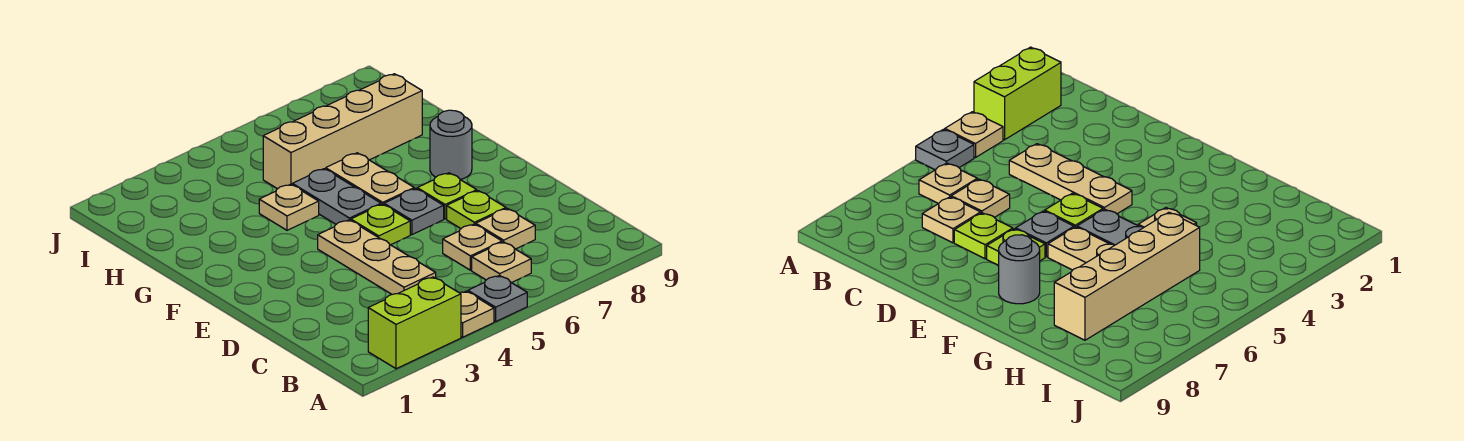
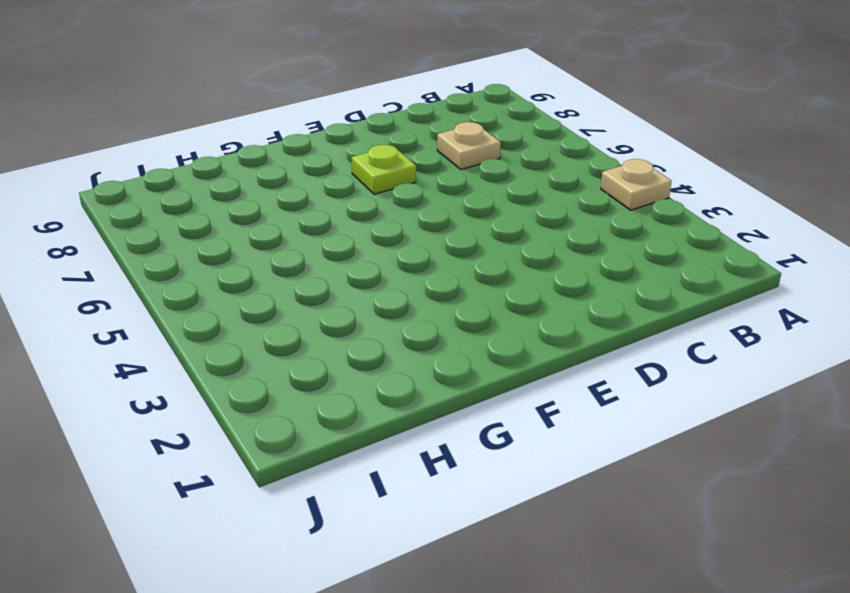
none -> lime brick A2:A3 level 1
none -> grey plate A5 level 1
none -> tan plate B6 level 1

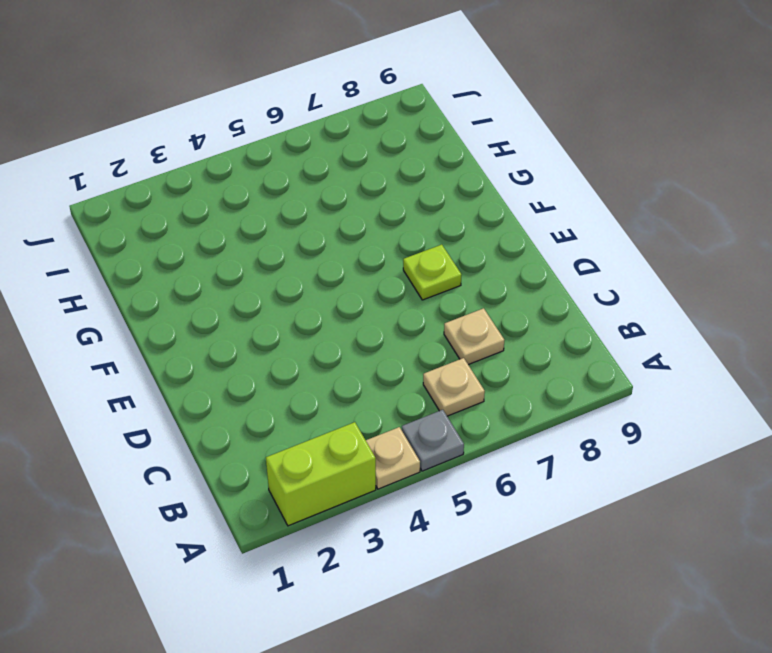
none -> tan plate C4:E4 level 1
none -> tan plate C6 level 1
none -> lime plate D7 level 1

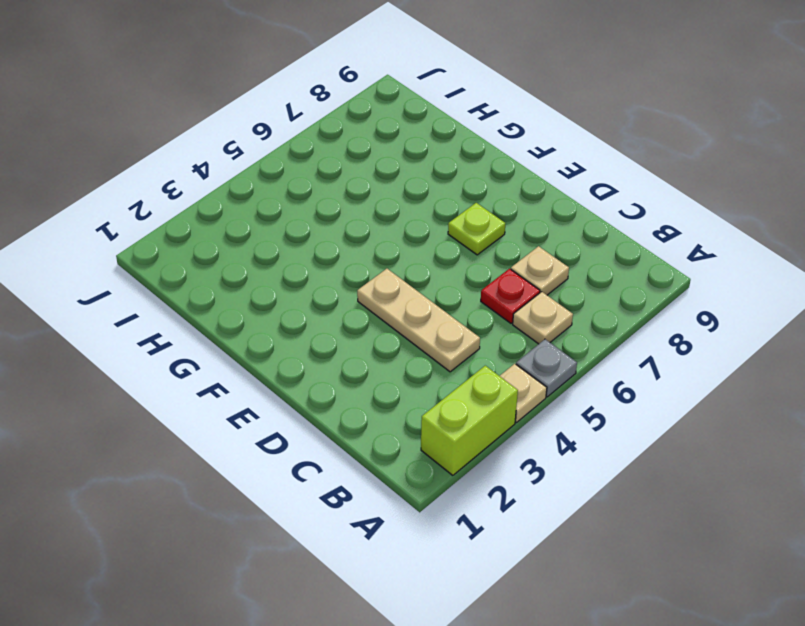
red plate C6 level 1 -> tan plate C6 level 1
none -> lime plate D7 level 1
none -> lime plate E5 level 1
none -> grey plate E6 level 1

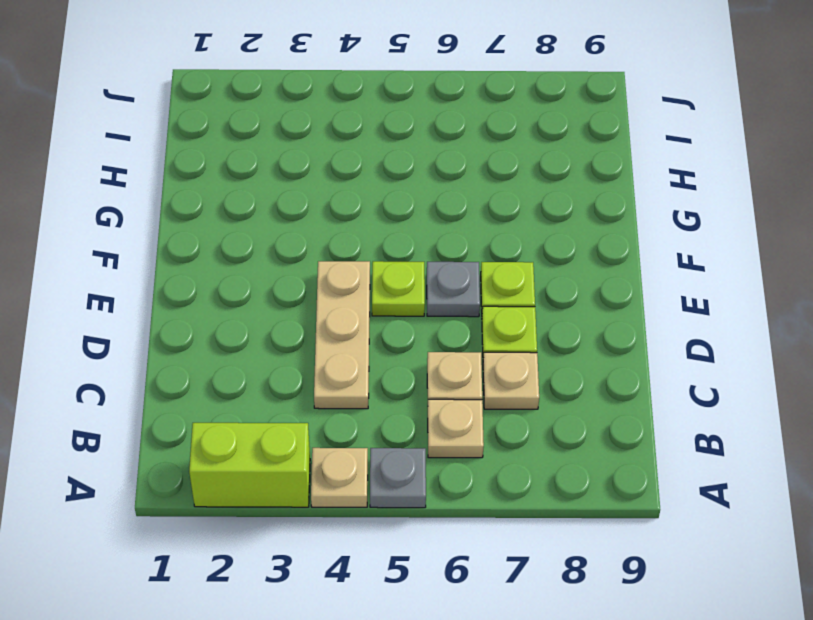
none -> grey plate F5:G5 level 1
none -> tan plate F6:G6 level 1
none -> grey round brick F8 level 1

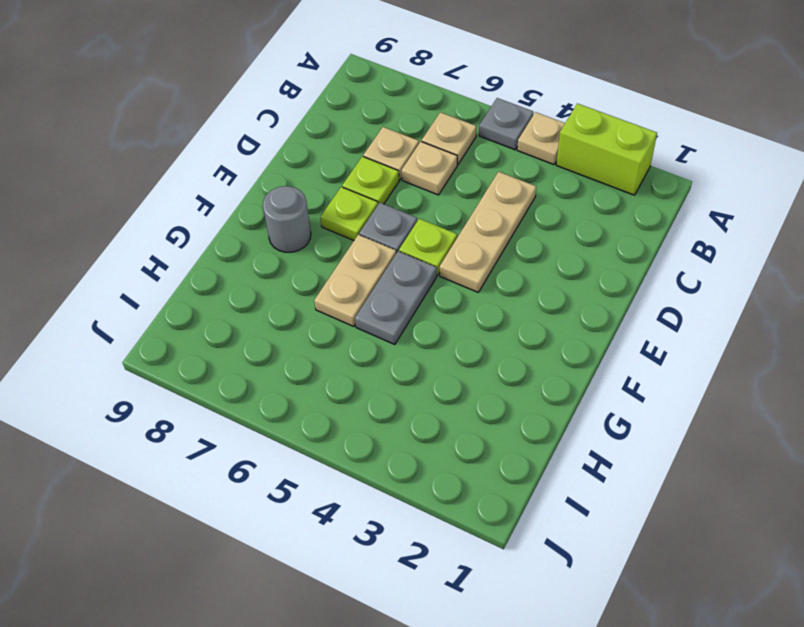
none -> tan plate G4 level 1
none -> tan brick H5:H8 level 1

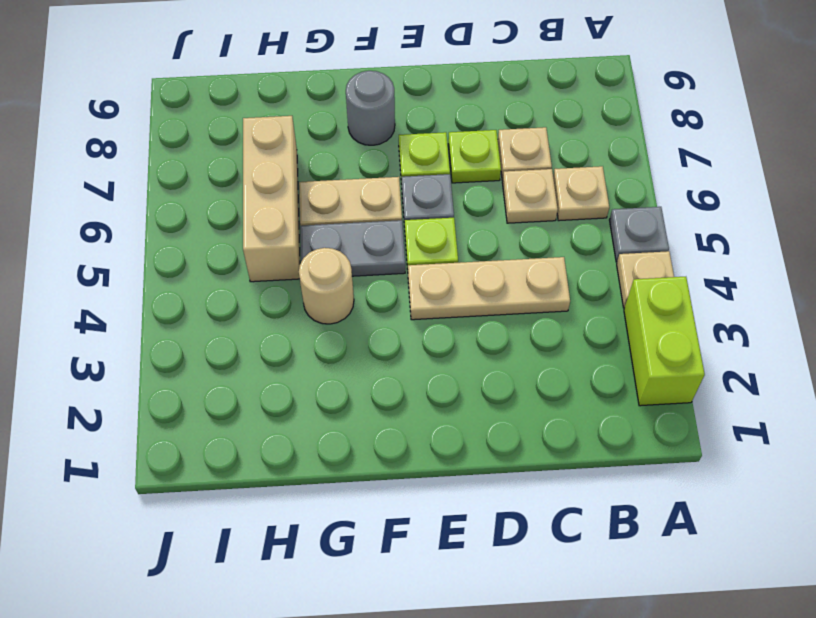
tan round brick G4 level 1 -> tan plate G4 level 1
tan brick H5:H7 level 1 -> tan brick H5:H8 level 1

